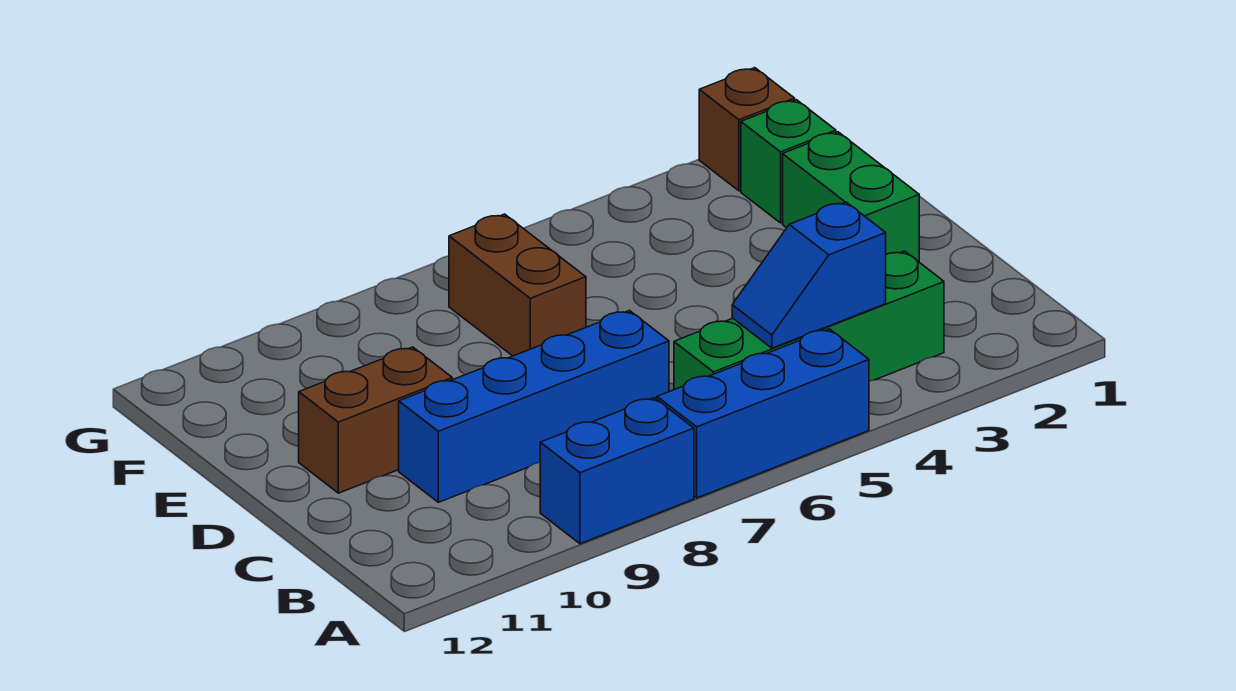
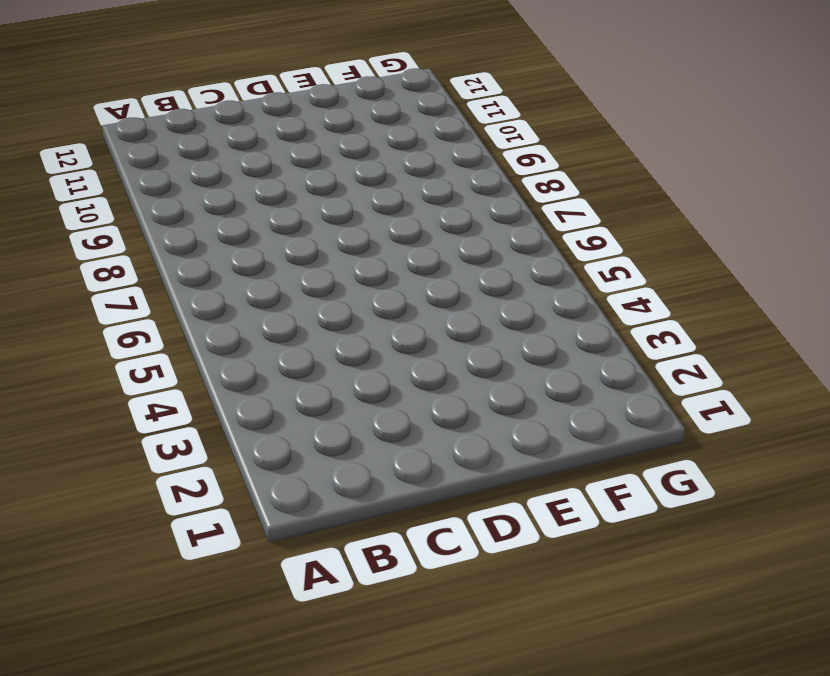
none -> blue brick A5:A7 level 1
none -> blue brick A8:A9 level 1

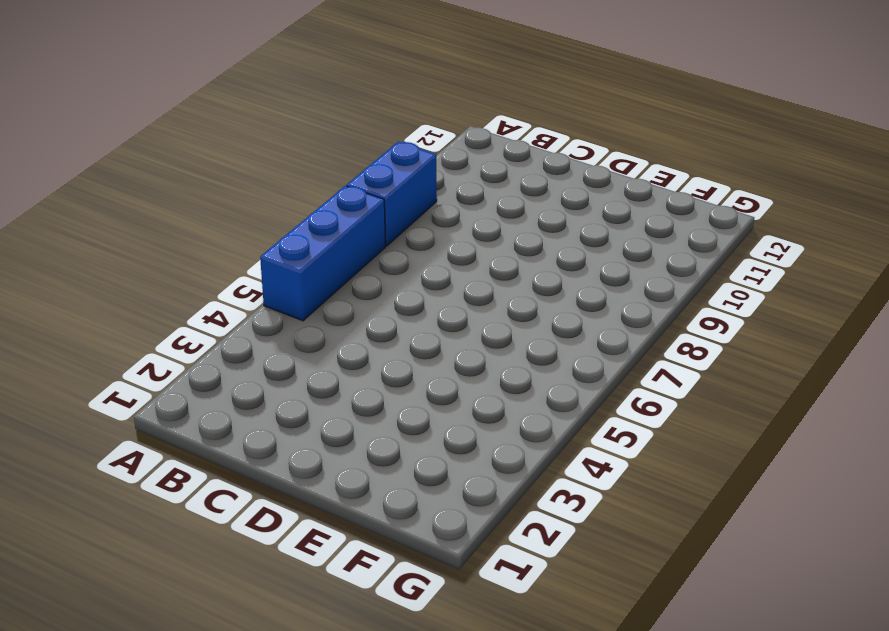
none -> green brick B3:B6 level 1
none -> blue brick C7:C10 level 1

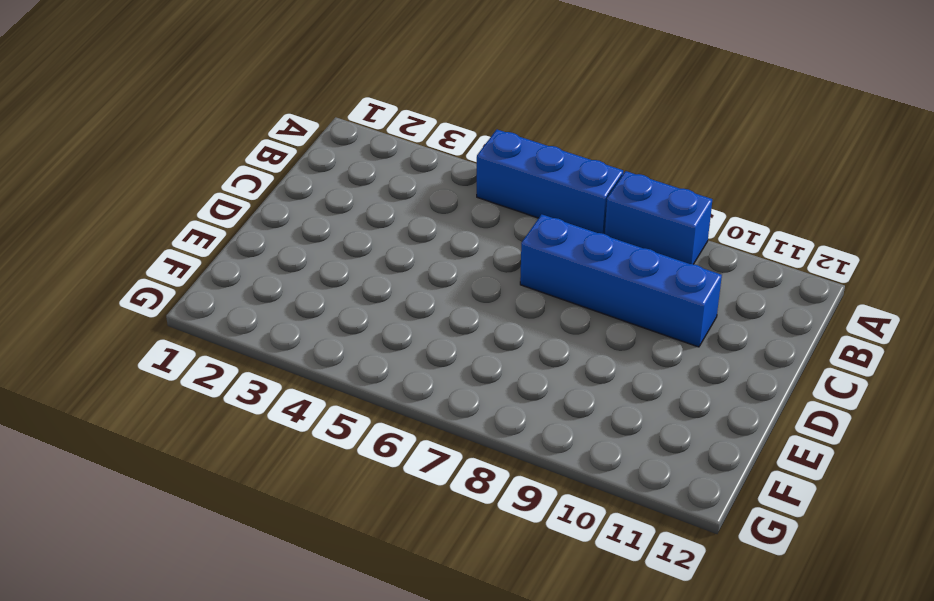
none -> green brick B3:B6 level 1
none -> green brick D2:E2 level 1

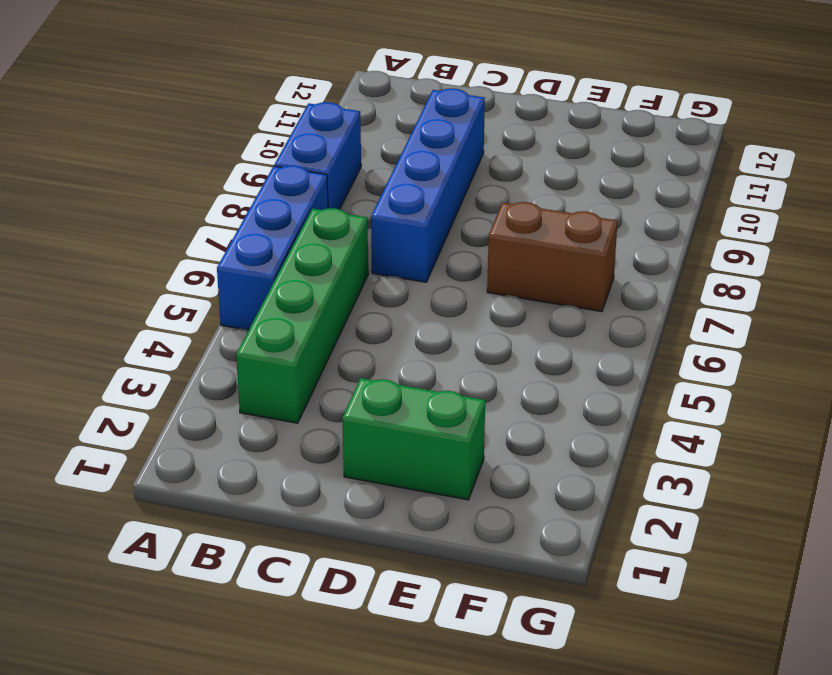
none -> brown brick D10:D11 level 1
none -> green brick F2 level 1

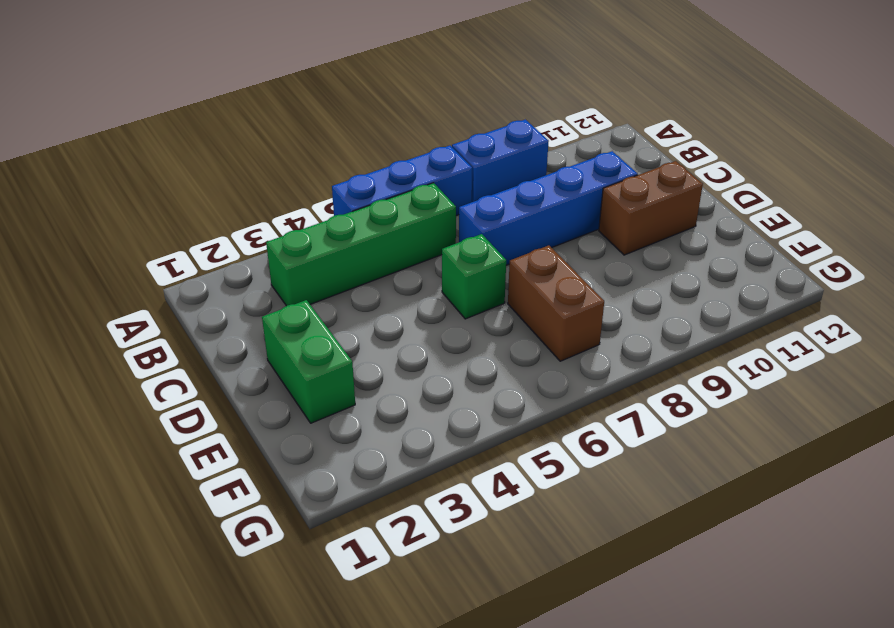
green brick D6 level 1 -> green brick F2 level 1
none -> brown brick G2 level 1
none -> blue slope B4:B5 level 2 top 4

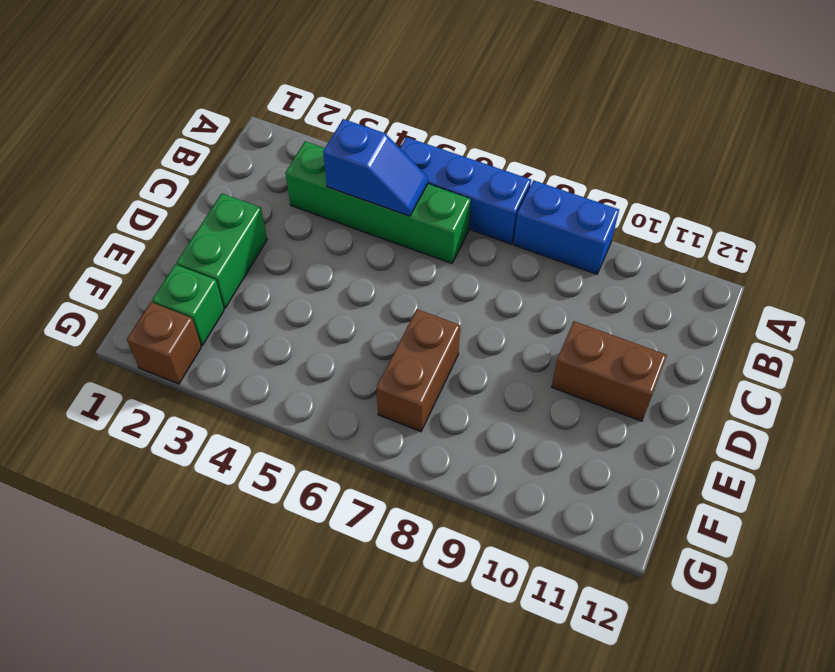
none -> blue brick C7:C10 level 1

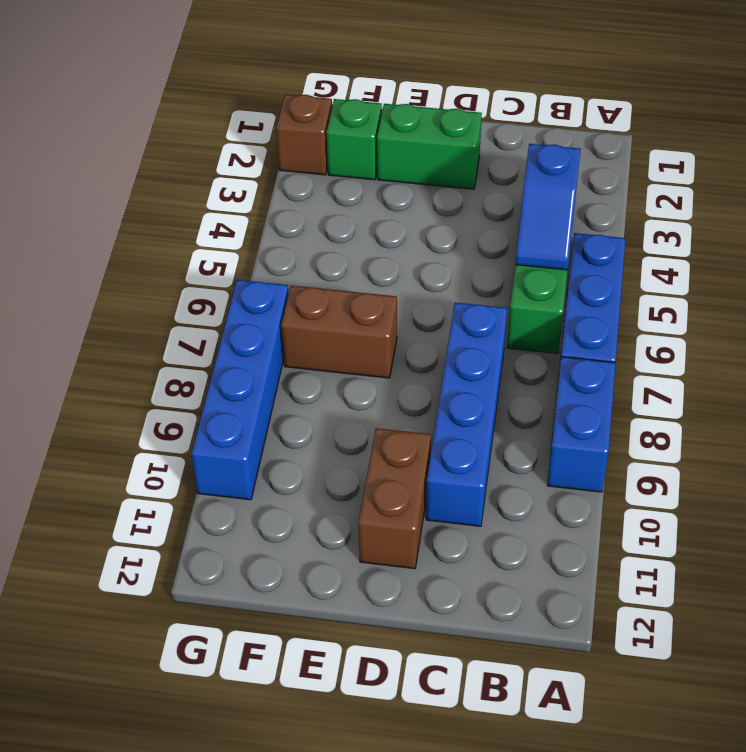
blue brick G7:G10 level 1 -> none

